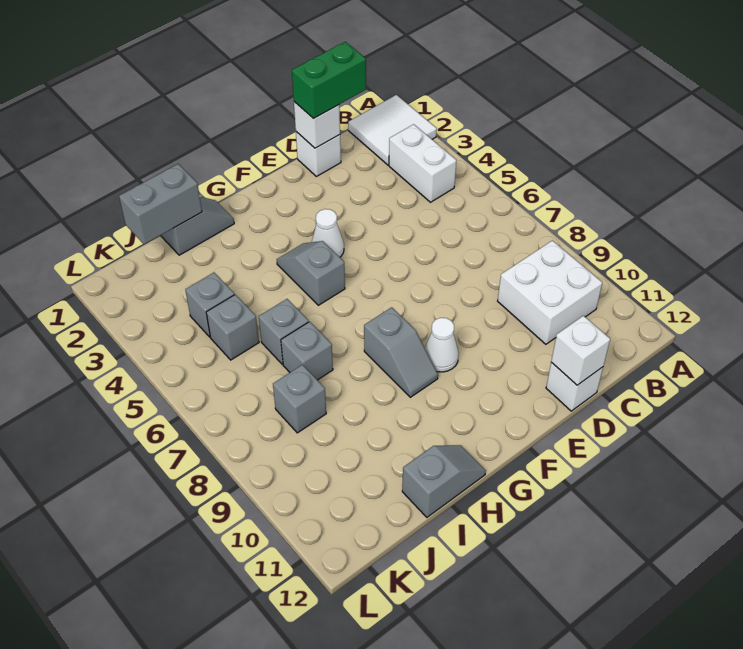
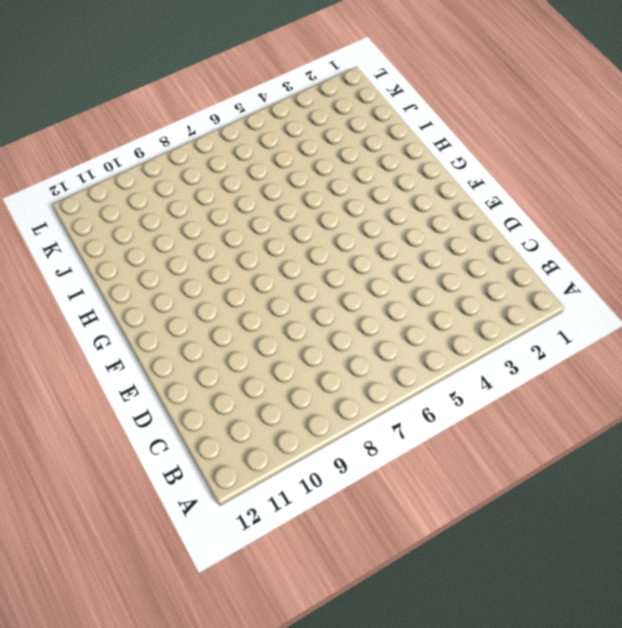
none -> white tile A1:B2 level 1
none -> white brick B3:B4 level 1
none -> white brick B9:C10 level 1

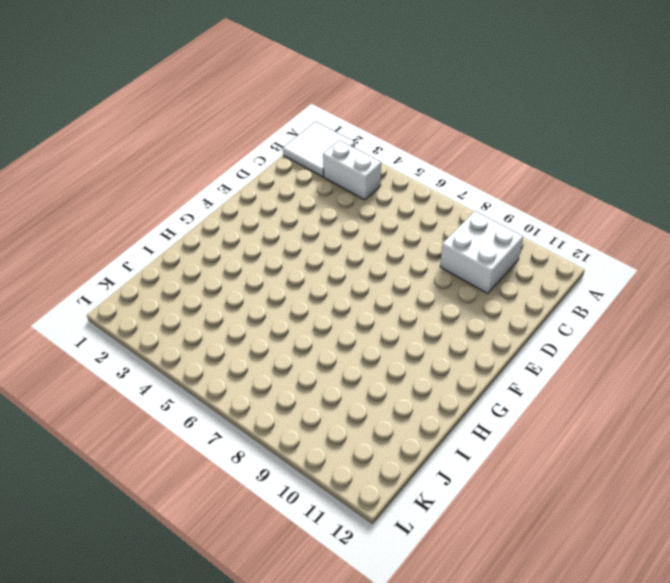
none -> white brick D1 level 1
none -> white brick D12 level 1
none -> white cone F4 level 1

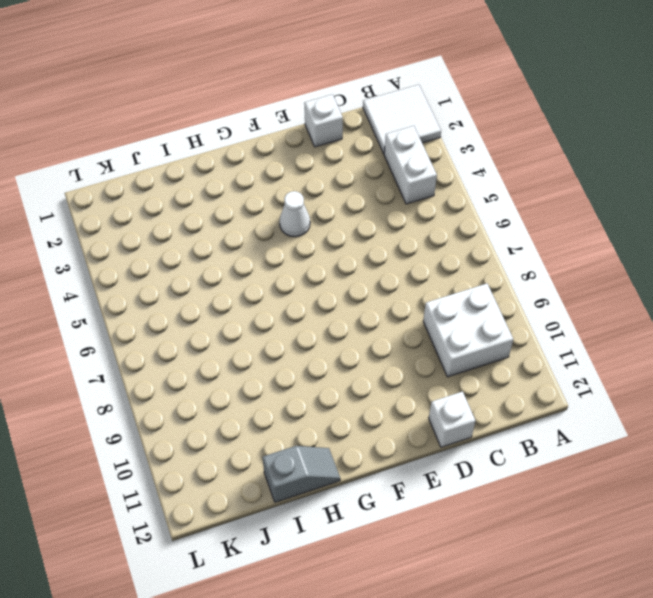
none -> white cone F9 level 1
none -> grey slope G4:G5 level 1 top 5
none -> grey slope G8:G9 level 1 top 8

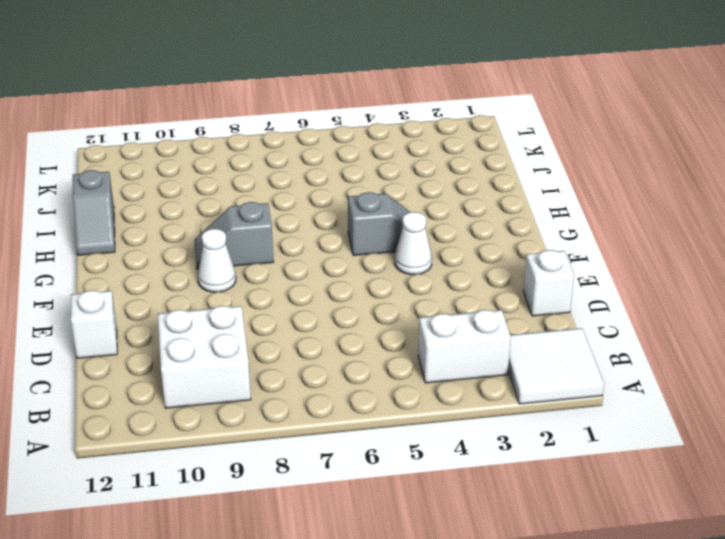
none -> grey slope H1:I1 level 1 top I
none -> grey brick I6 level 1
none -> grey brick I7 level 1

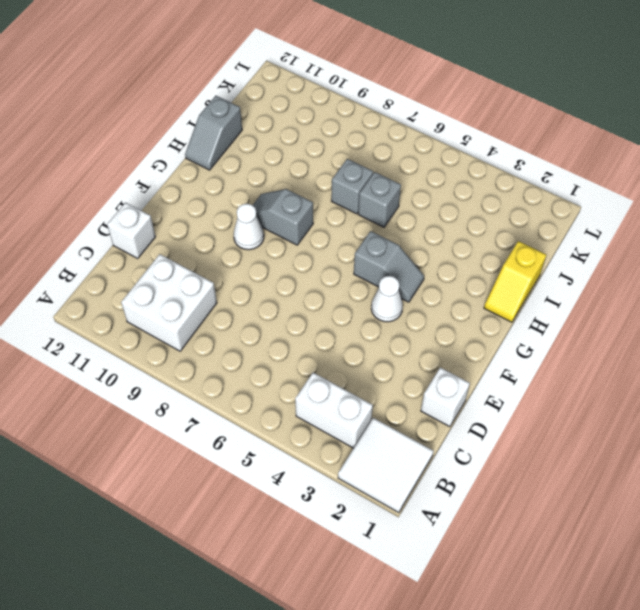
yellow slope H1:I1 level 1 top I -> grey slope H1:I1 level 1 top I
none -> grey brick J4 level 1
none -> grey brick J5 level 1
none -> grey brick J8 level 1

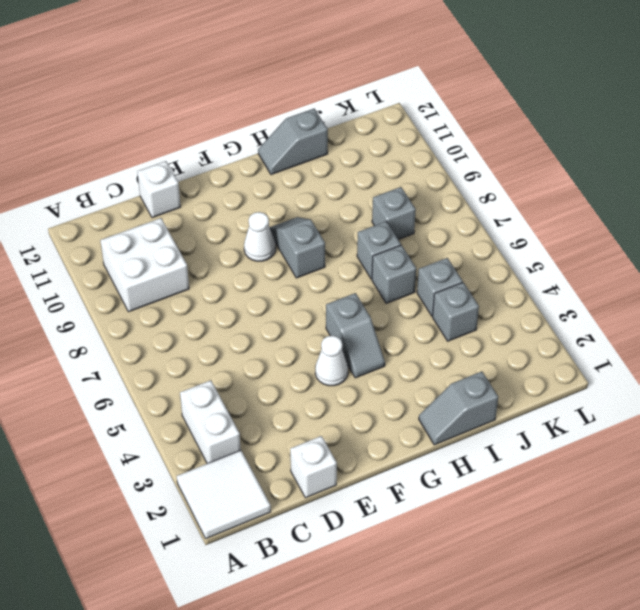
none -> white brick D1 level 2
none -> white brick D12 level 2
none -> grey brick I1:J1 level 2

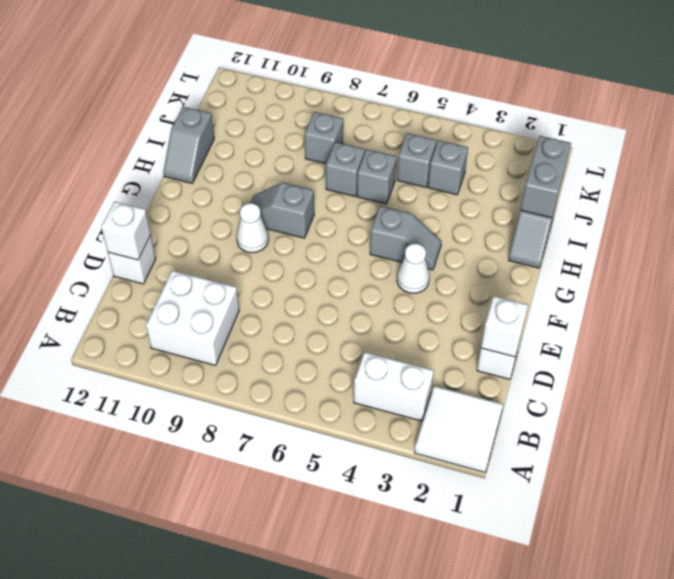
none -> green brick C1:D1 level 3

